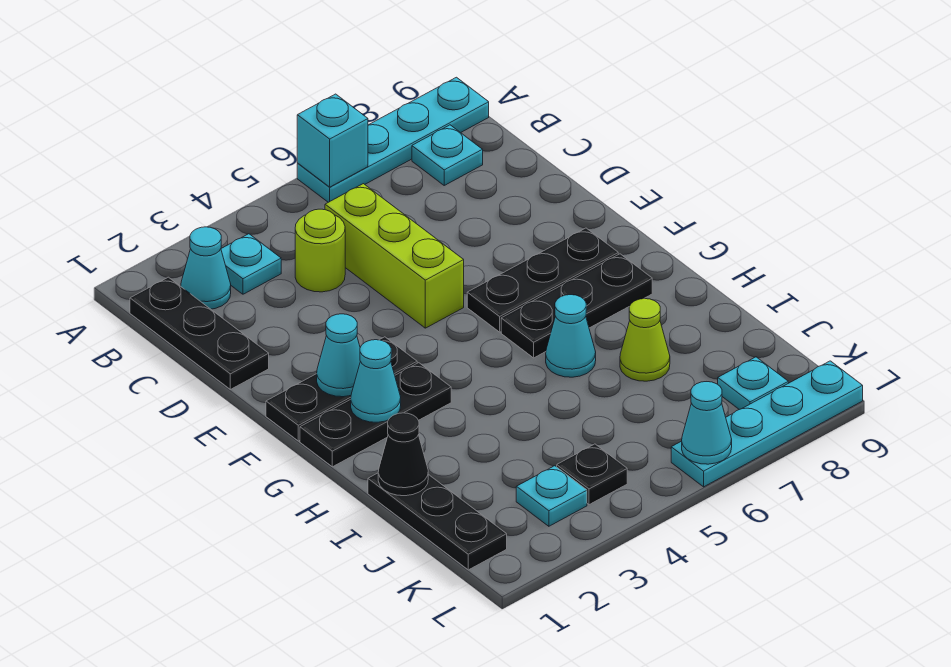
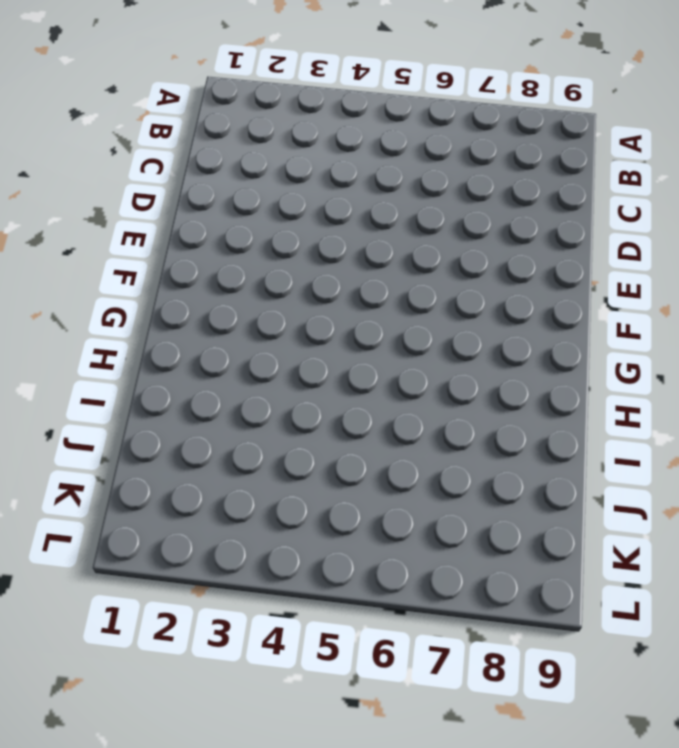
none -> cyan plate A6:A9 level 1
none -> black plate B1:D1 level 1
none -> cyan cone B2 level 1

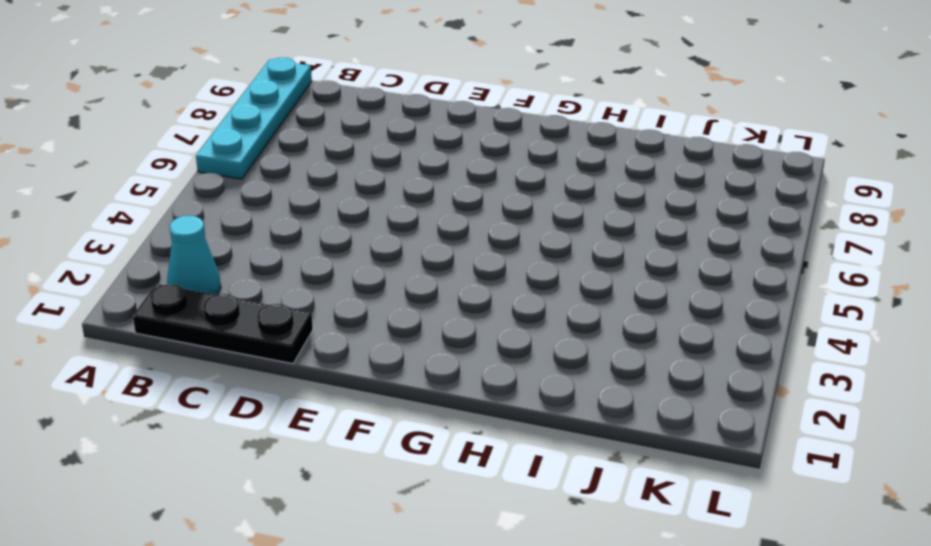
none -> cyan plate B3 level 1
none -> cyan plate B8 level 1
none -> lime round brick C4 level 1

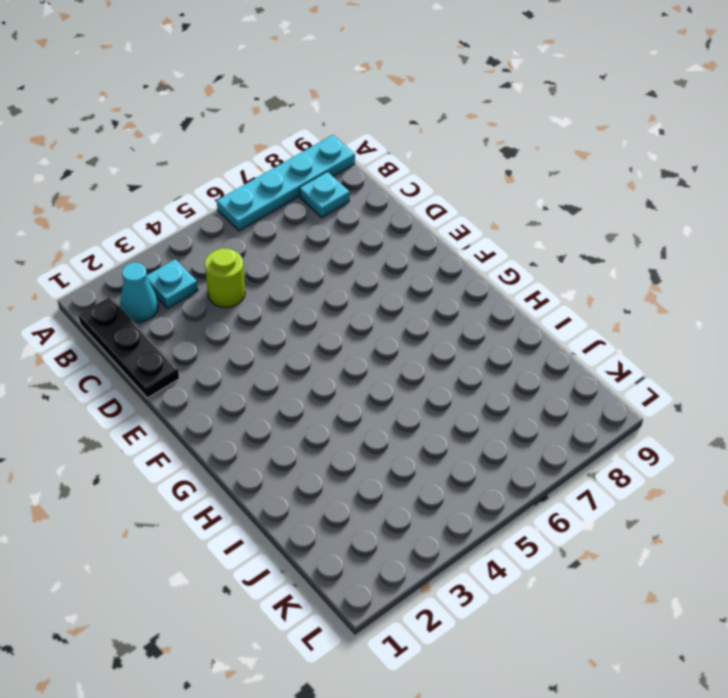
none -> lime brick C5:E5 level 1
none -> black plate F1:F3 level 1
none -> black plate F6:F8 level 1

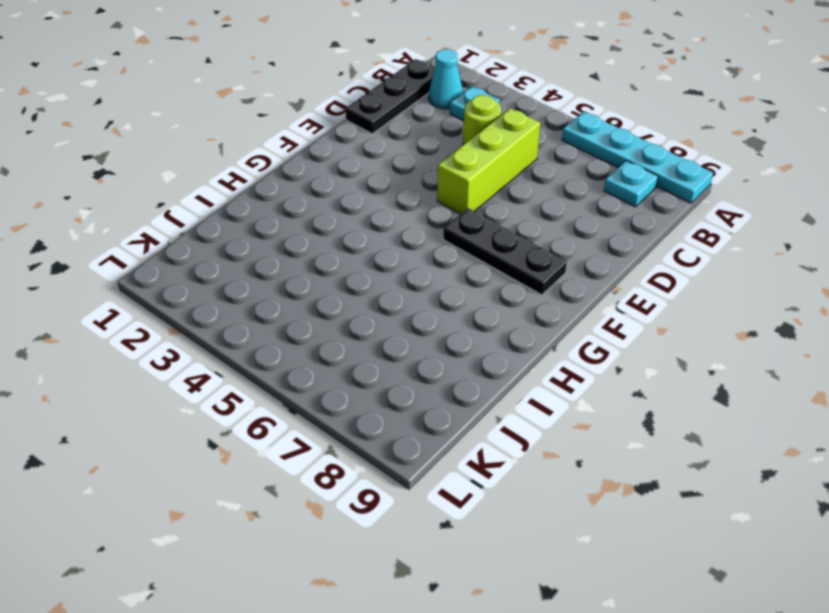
none -> black plate F1:F3 level 1
none -> black plate G1:G3 level 1
none -> black plate G6:G8 level 1

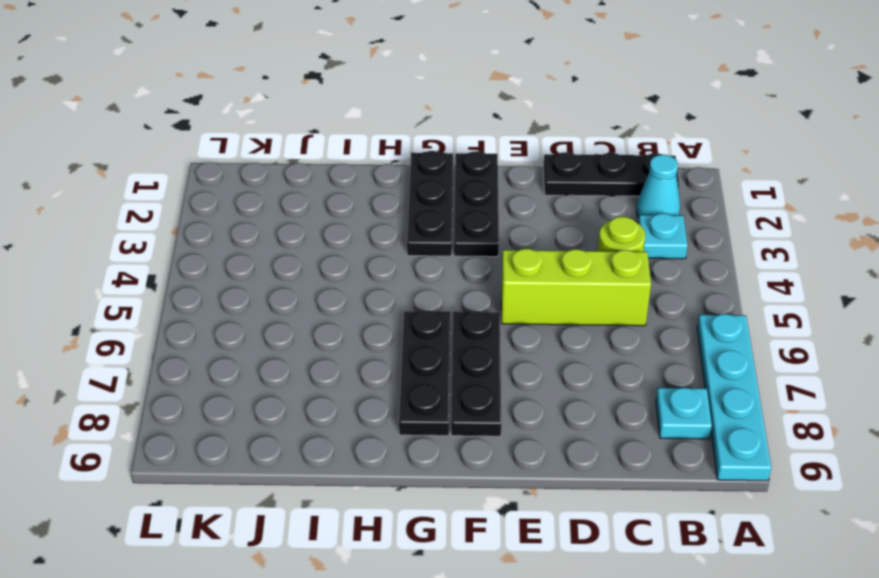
none -> cyan cone H6 level 1
none -> black plate I1:K1 level 1
none -> lime cone I7 level 1

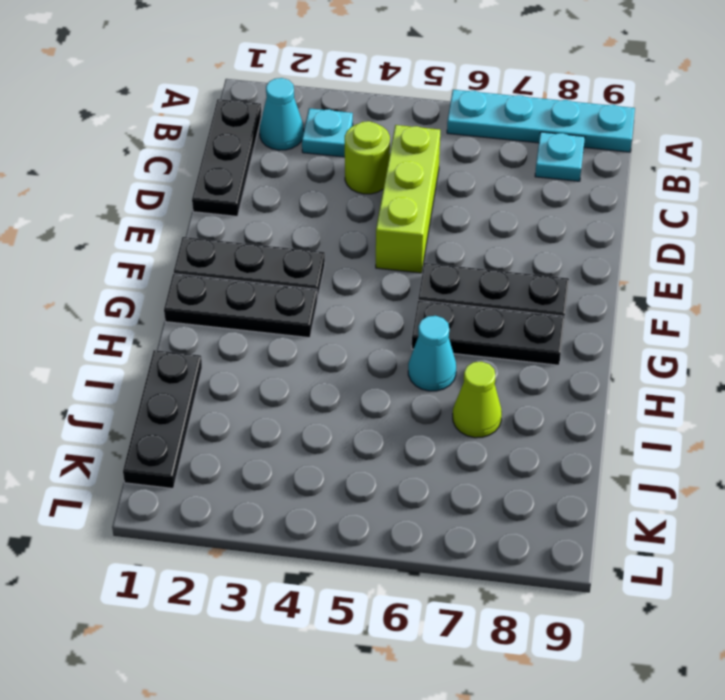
none -> cyan plate K3 level 1
none -> black plate K4 level 1
none -> cyan plate K8 level 1

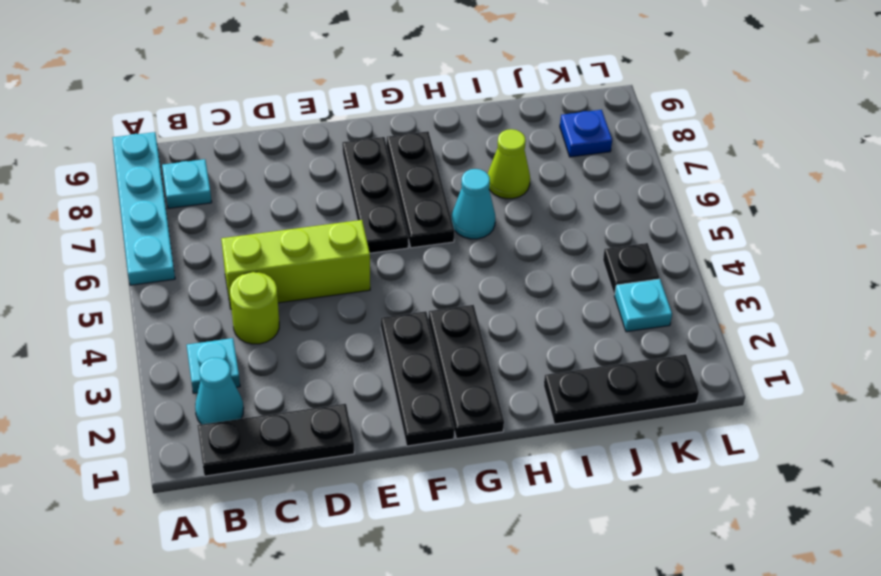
blue plate K8 level 1 -> cyan plate K8 level 1
none -> cyan plate L6:L9 level 1
none -> cyan brick A6 level 2
none -> cyan cone F2 level 2

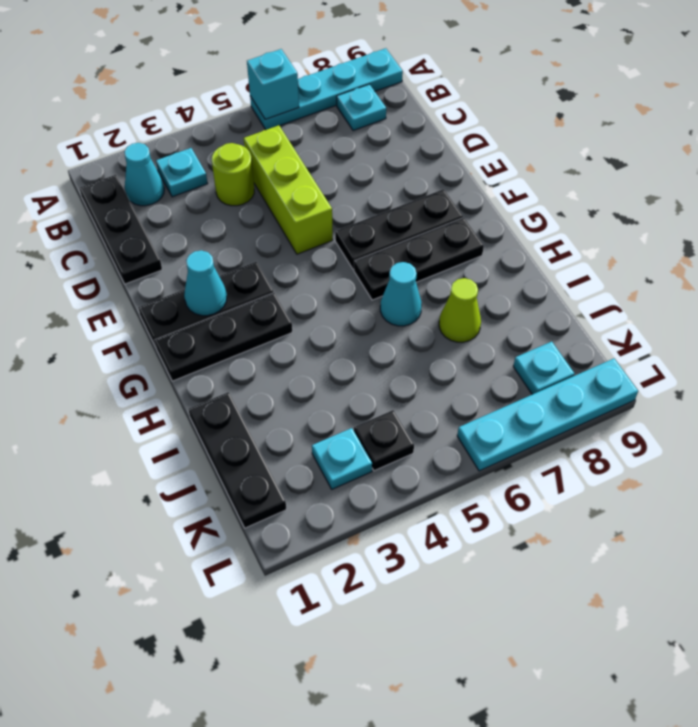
none -> cyan cone G2 level 2
none -> black cone I1 level 2
none -> cyan cone L6 level 2

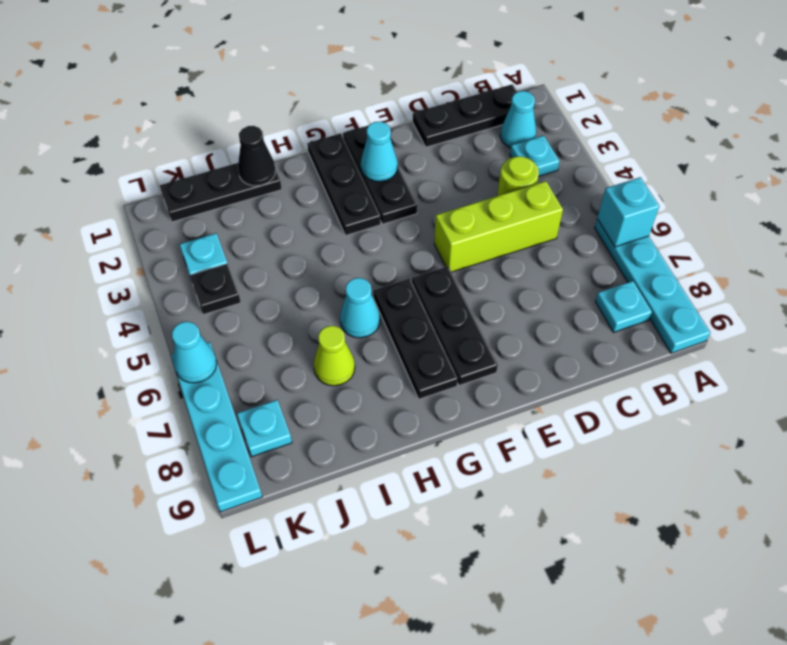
none -> cyan cone G2 level 2

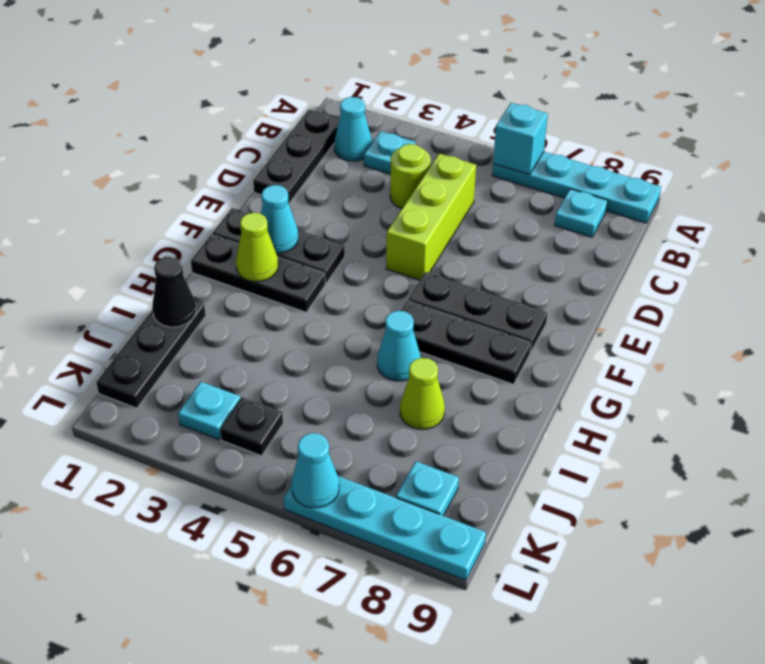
lime cone G2 level 2 -> cyan cone G2 level 2

